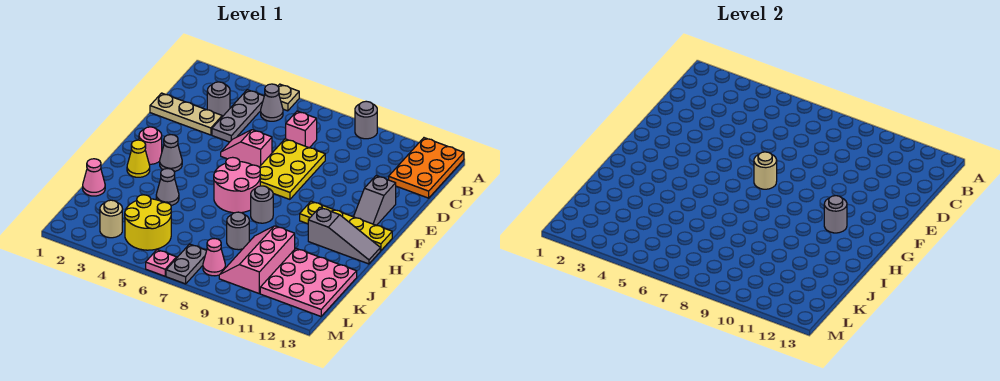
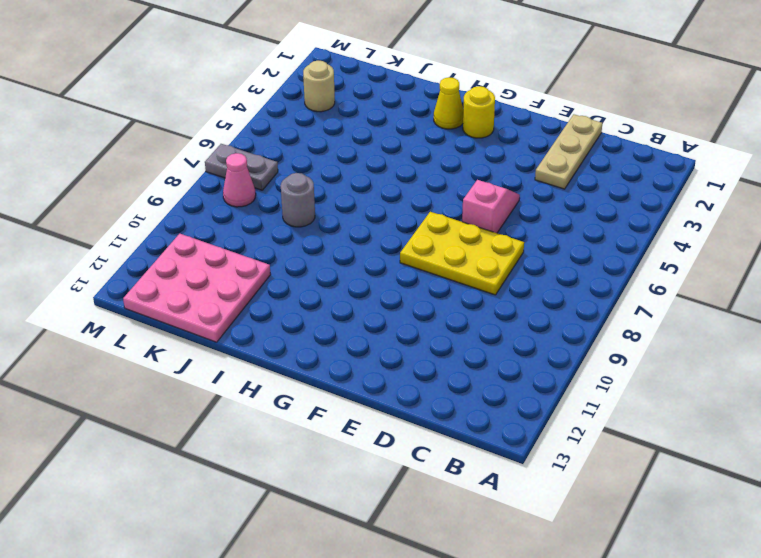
yellow round brick G2 level 1 -> pink round brick G2 level 1
none -> tan plate A5 level 1
none -> grey round brick A9 level 1
none -> orange plate A12:C13 level 1
none -> grey plate B4:D4 level 1

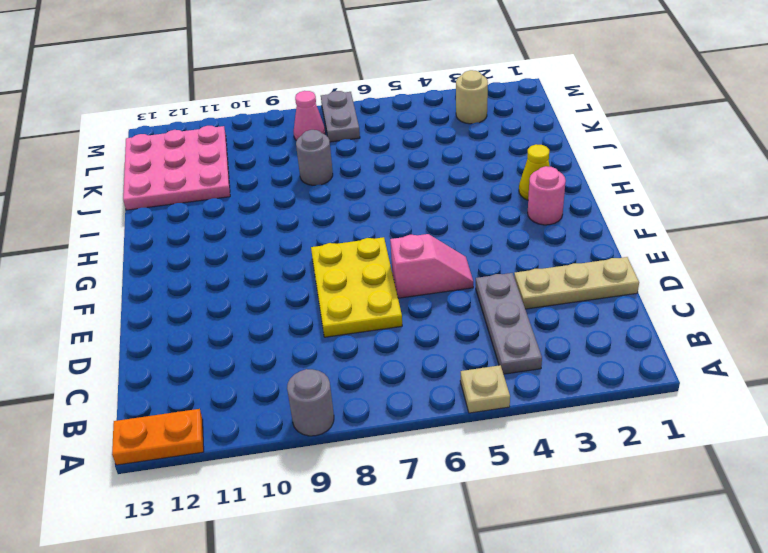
orange plate A12:A13 level 1 -> orange plate A12:C13 level 1
none -> grey cone B5 level 1
none -> grey round brick C3 level 1
none -> pink brick C7 level 1
none -> grey slope E12:F12 level 1 top E

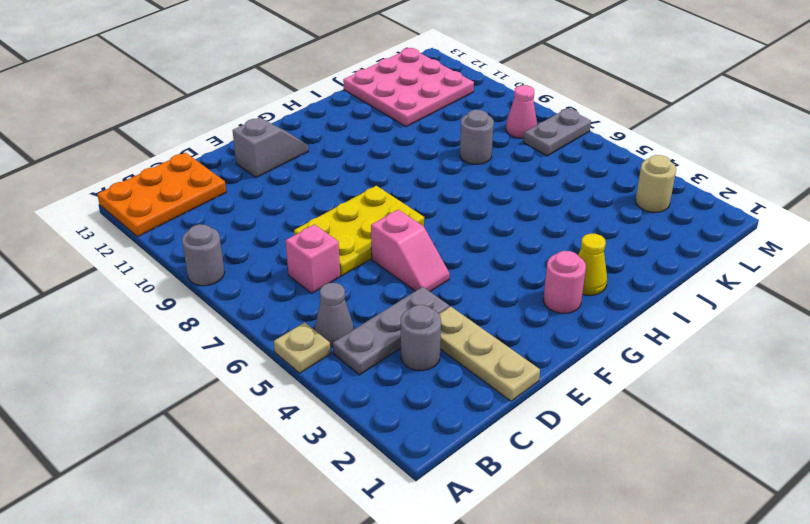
none -> grey cone G3 level 1
none -> pink round brick G6:H7 level 1
none -> yellow plate G10:G13 level 1
none -> grey round brick H8 level 1

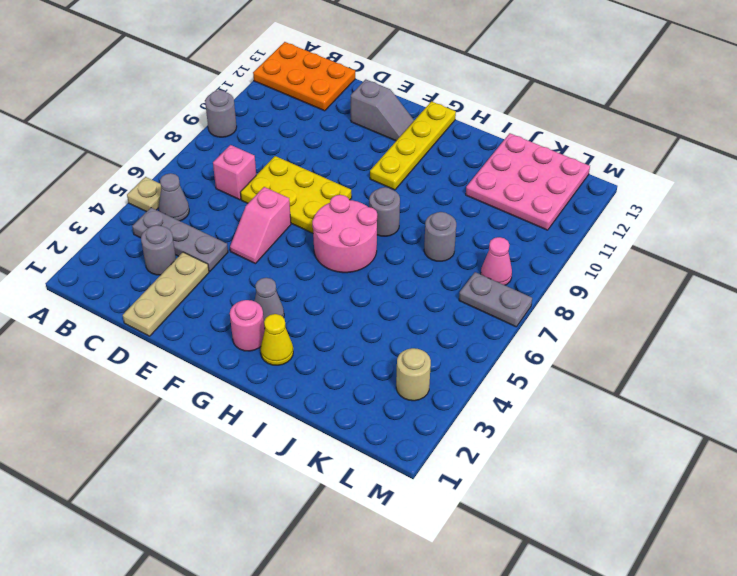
none -> grey slope H11:H13 level 1 top 11
none -> grey cone I4 level 1
none -> pink cone J1 level 1
none -> pink slope J9:L10 level 1 top 10

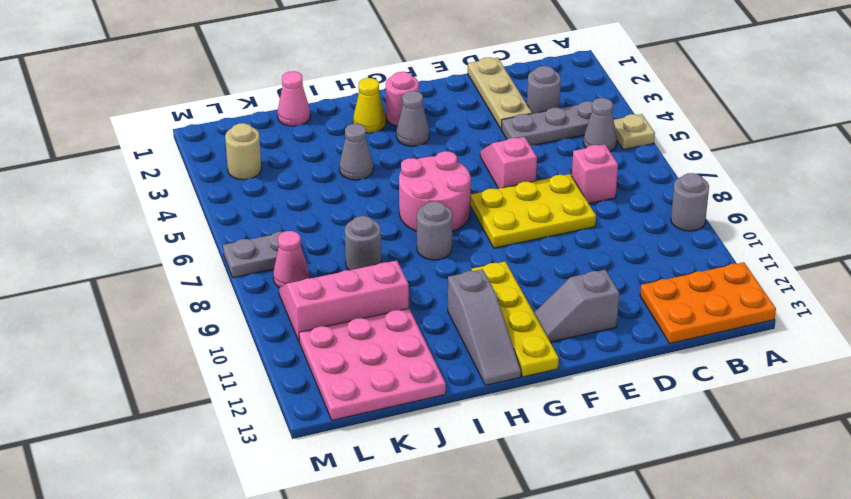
none -> yellow round brick K4:L5 level 1
none -> pink plate M6 level 1
none -> tan round brick F7 level 2
none -> grey round brick G11 level 2

